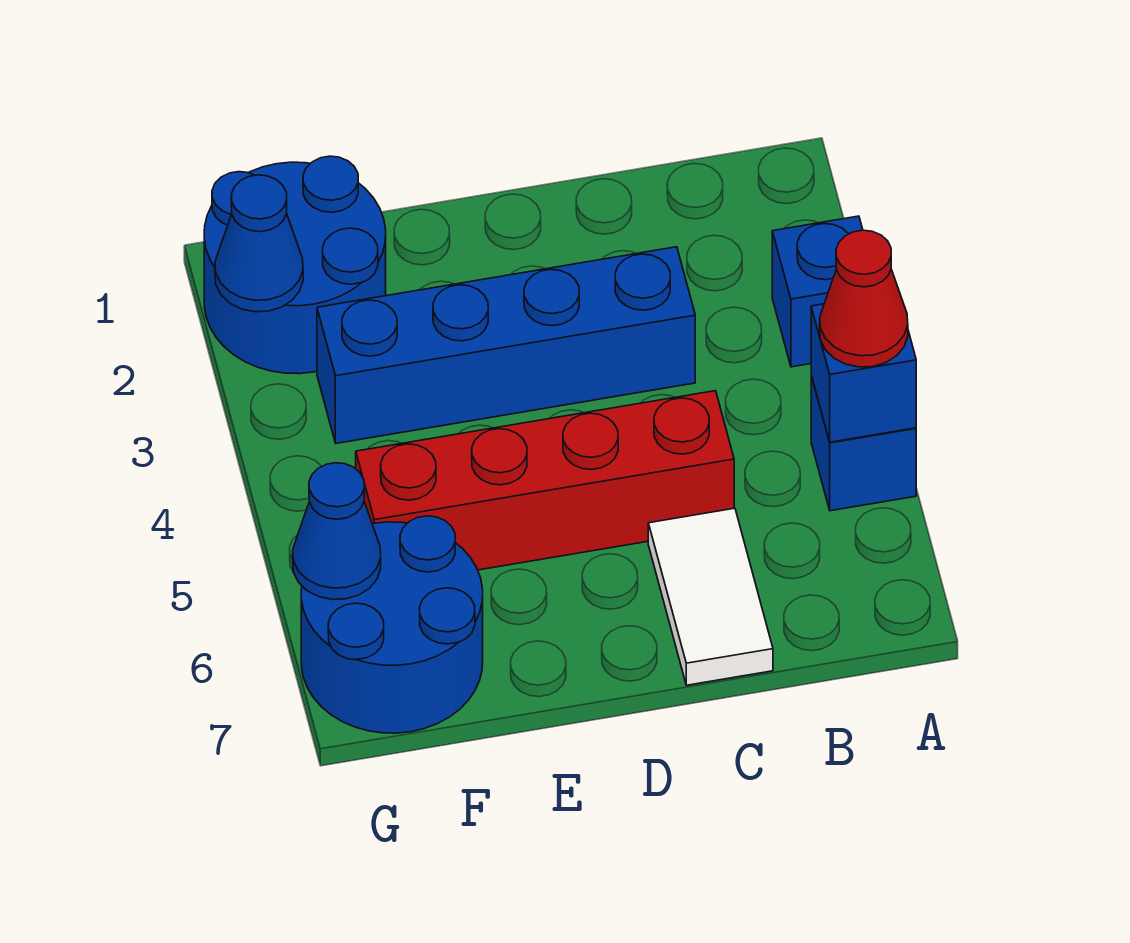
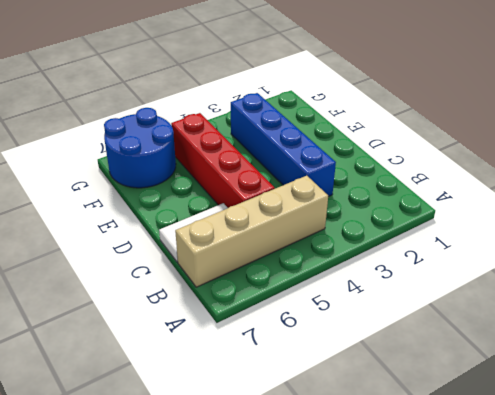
tan brick B4:B7 level 1 -> none
none -> blue brick A3 level 1
none -> blue brick A5 level 1

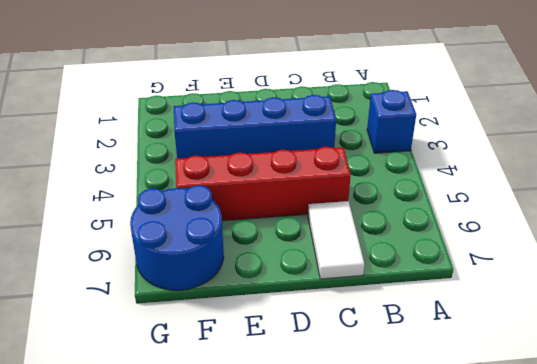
none -> blue brick A5 level 1
none -> blue round brick F1:G2 level 1

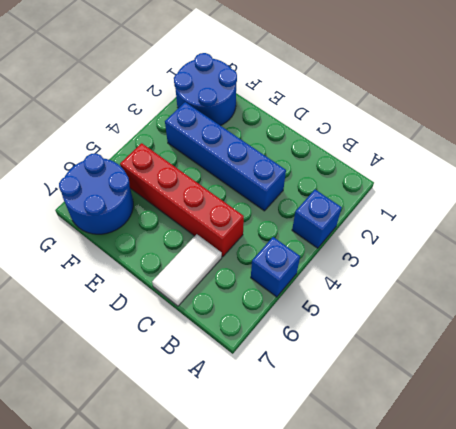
none -> blue brick A5 level 2
none -> blue cone G2 level 2

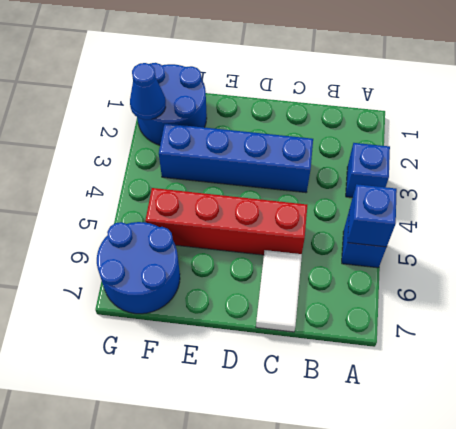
none -> blue cone G6 level 2
none -> red cone A5 level 3

